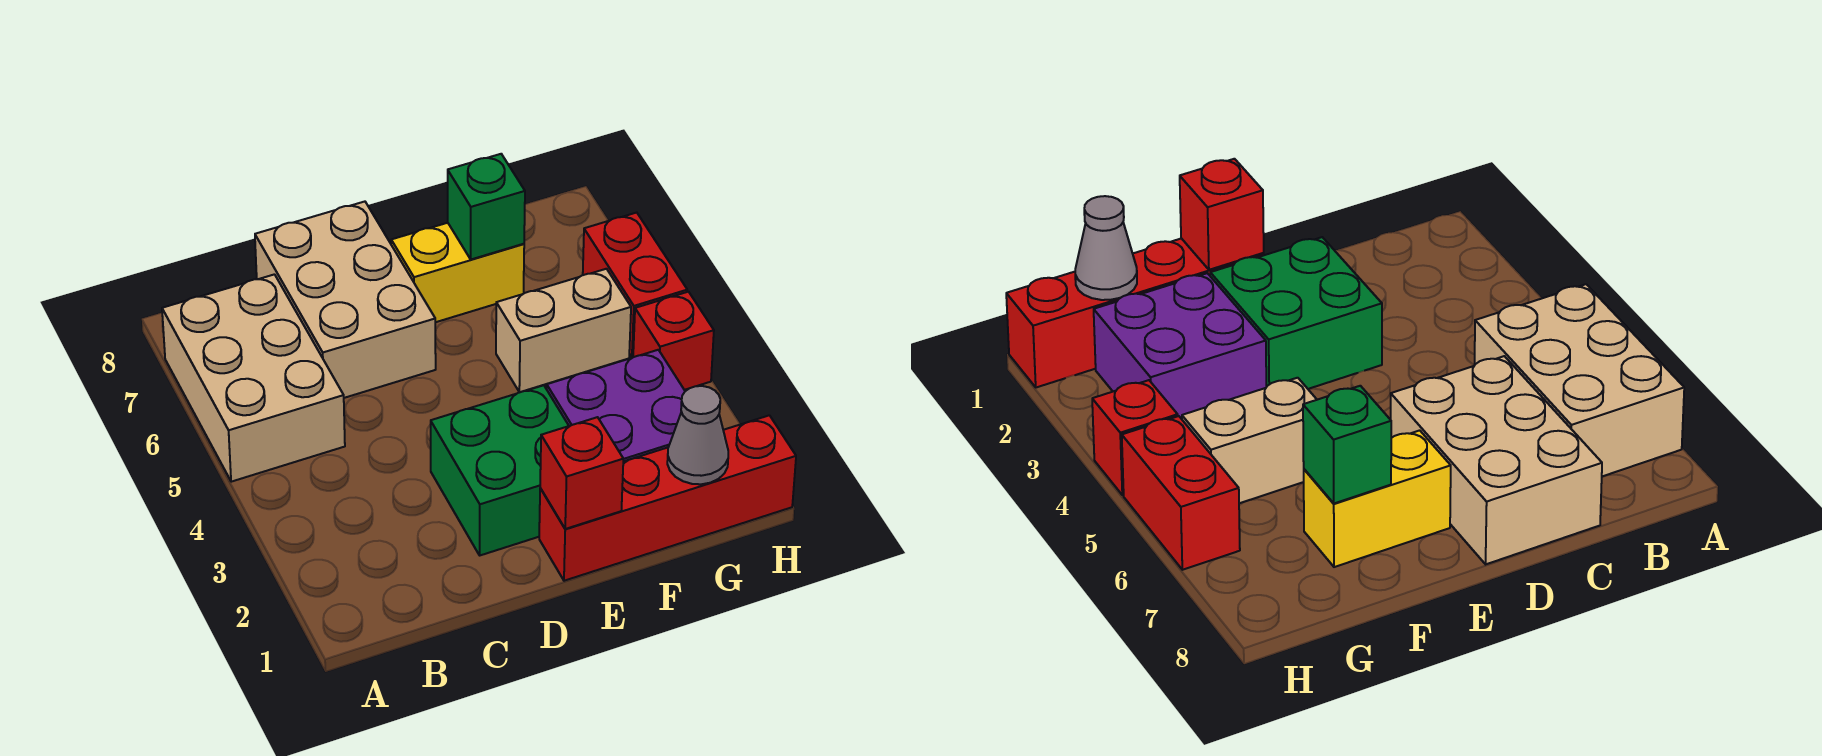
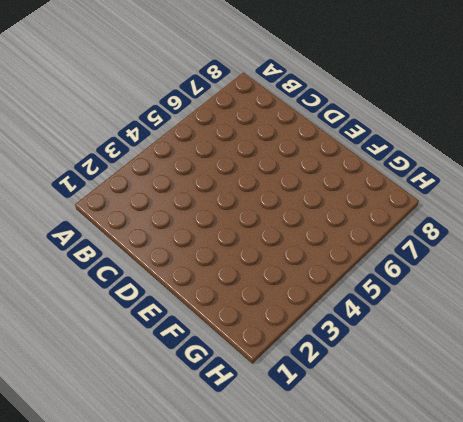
none -> tan brick A5:B7 level 1
none -> tan brick C6:D8 level 1
none -> green brick D2:E3 level 1

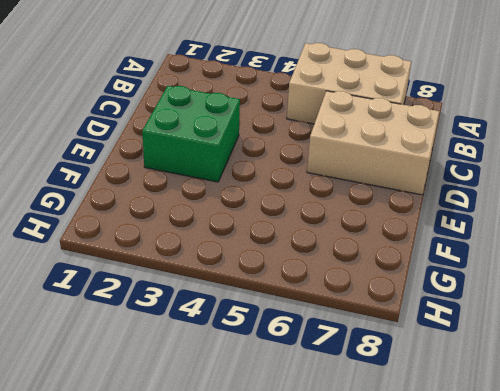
none -> red brick E1:H1 level 1
none -> yellow brick E7:F7 level 1
none -> purple brick F2:G3 level 1

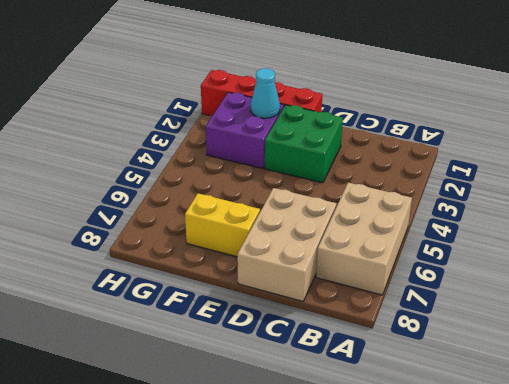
cyan cone F2 level 2 -> none
none -> tan brick F5:G5 level 1
none -> red brick H4 level 1
none -> red brick H5:H6 level 1

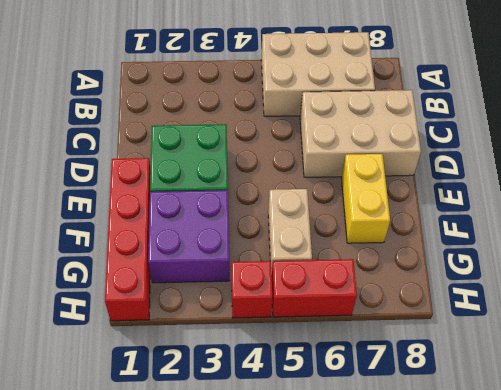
none -> red brick E1 level 2
none -> green brick F7 level 2
none -> grey cone G1 level 2

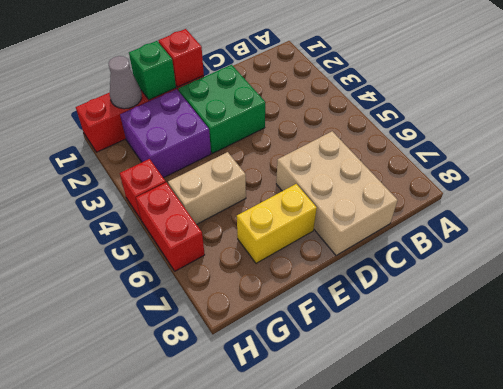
green brick F1 level 2 -> green brick F7 level 2
none -> tan brick A5:B7 level 1

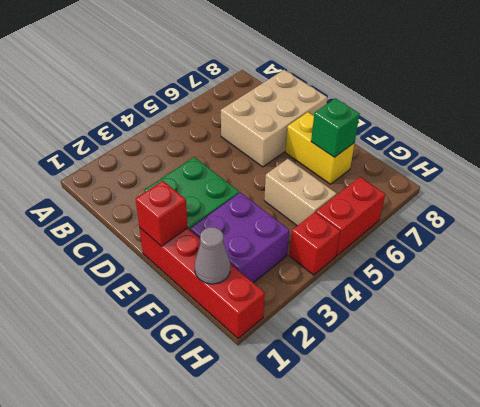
none -> tan brick A5:B7 level 1

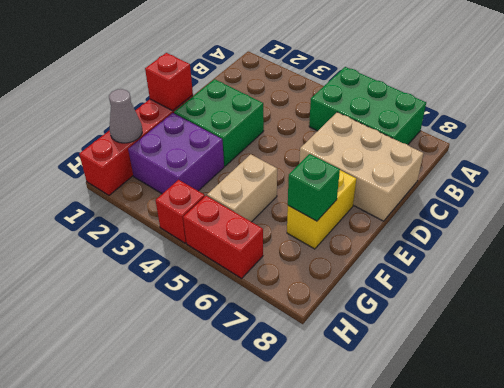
green brick A5:B7 level 1 -> tan brick A5:B7 level 1

